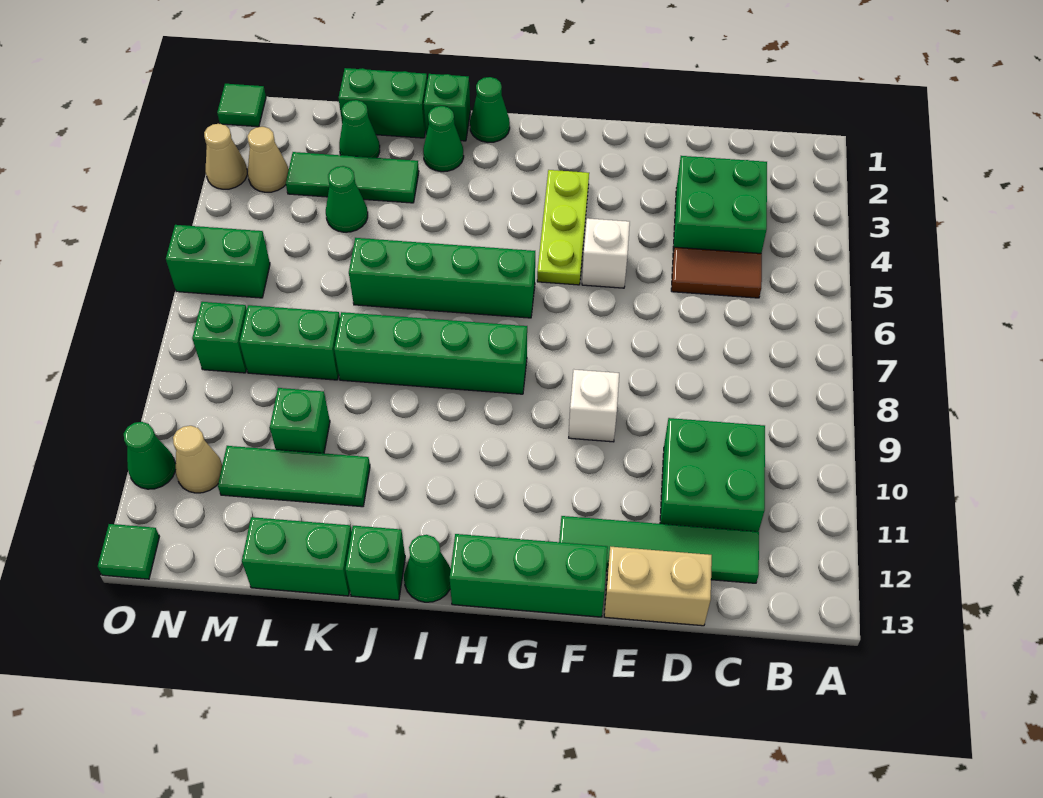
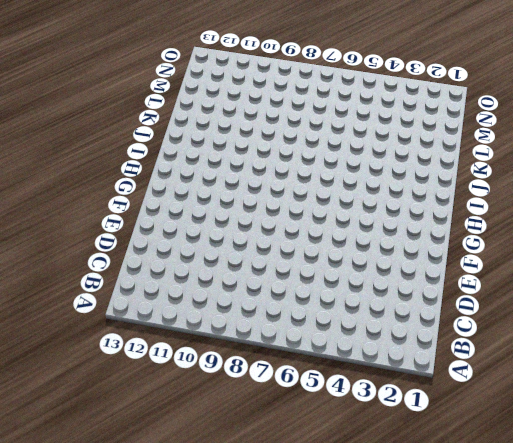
none -> green brick C3:D4 level 1
none -> brown tile C5:D5 level 1
none -> green brick C10:D11 level 1
none -> green tile C12:F12 level 1

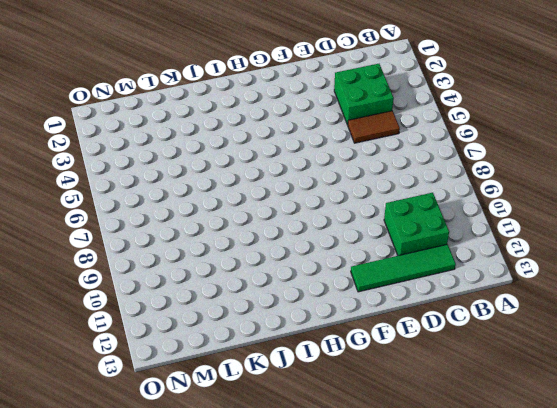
none -> tan brick D13:E13 level 1
none -> white brick F5 level 1
none -> white brick F9 level 1
none -> green brick F13:H13 level 1

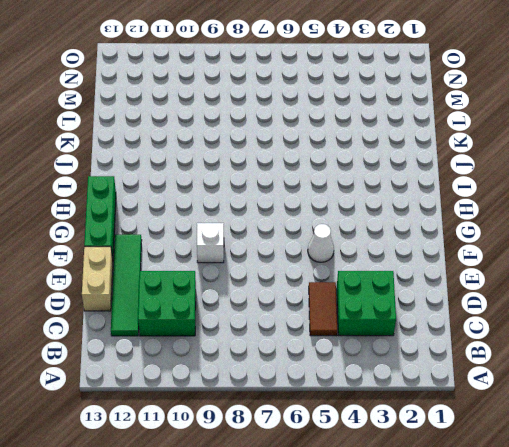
white cone F5 level 1 -> white brick F5 level 1
none -> lime plate G3:G5 level 1
none -> green brick H6:K6 level 1
none -> green brick H8:K8 level 1
none -> green cone I1 level 1

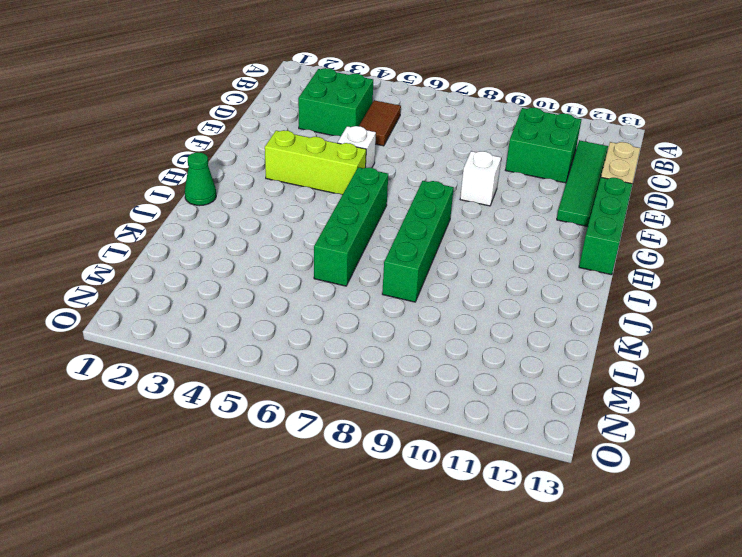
lime brick G3:G5 level 1 -> lime plate G3:G5 level 1
none -> green cone I13 level 1
none -> green brick J1 level 1
none -> green cone J2 level 1
none -> green brick J13 level 1

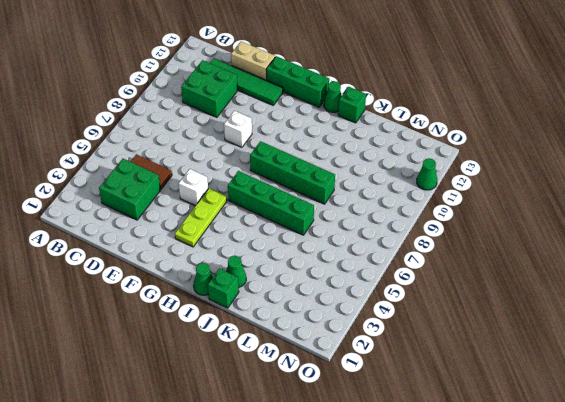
none -> green brick K1:L1 level 1
none -> green tile K3:M3 level 1
none -> green tile K11:M11 level 1
none -> green brick K13:L13 level 1

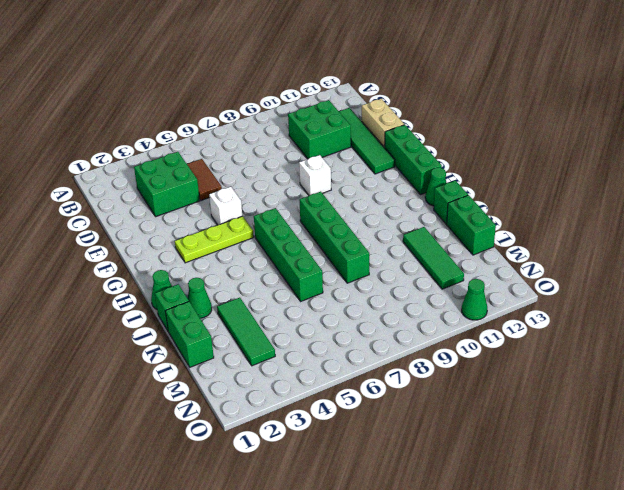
none -> green cone L2 level 1
none -> green cone L4 level 1
none -> green brick L8:M8 level 1
none -> green brick L10 level 1

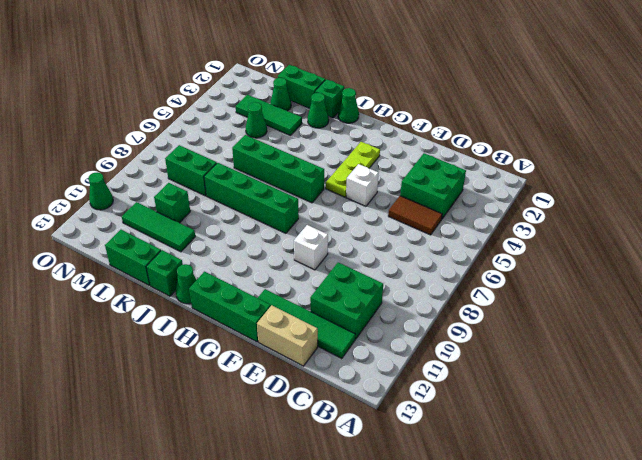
none -> tan cone N3 level 1
none -> green brick N6:O6 level 1
none -> green brick N8 level 1
none -> tan cone N11 level 1

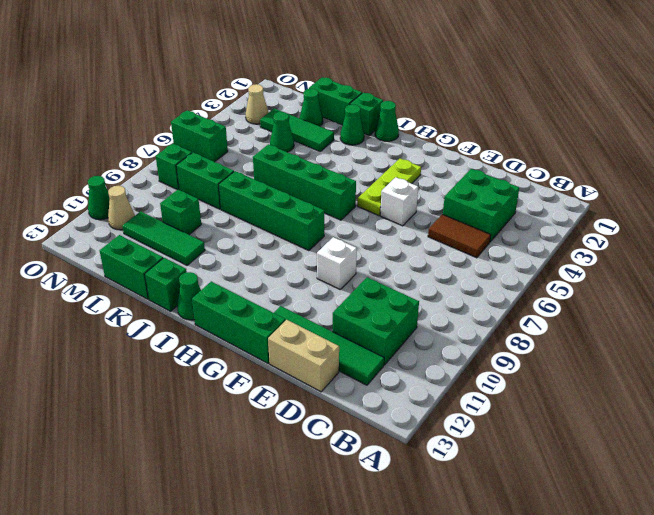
none -> green tile O1 level 1
none -> tan cone O3 level 1
none -> green tile O13 level 1

